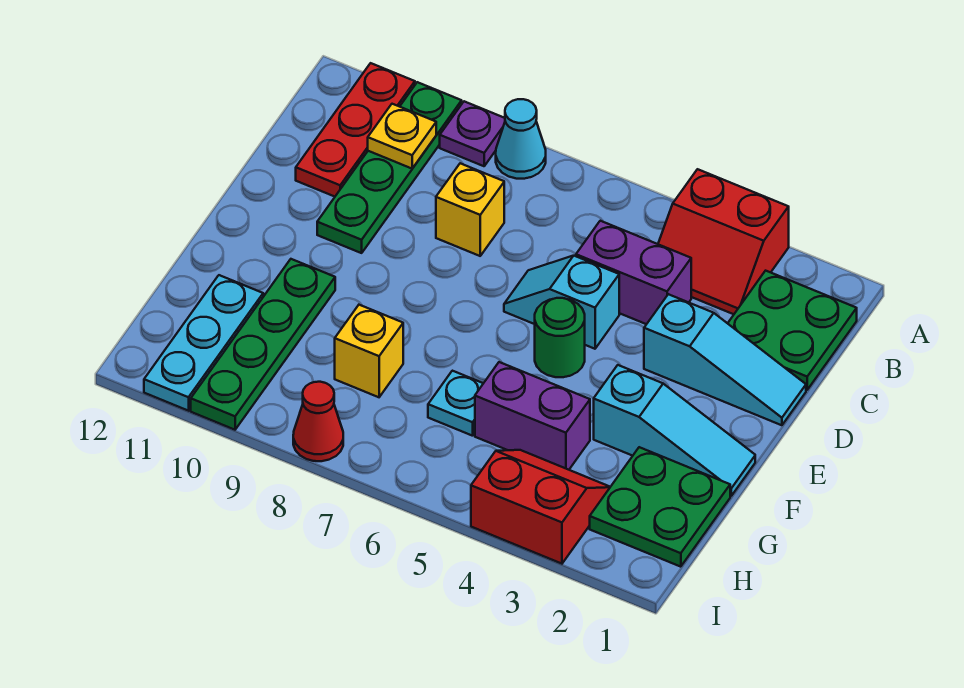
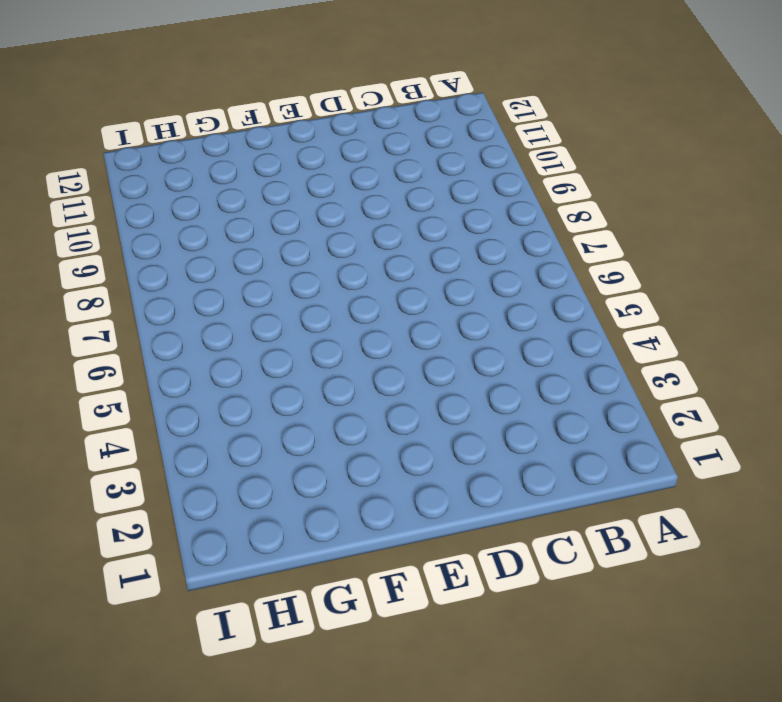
none -> red slope A3:B4 level 1 top A
none -> cyan cone A8 level 1
none -> purple plate A9 level 1

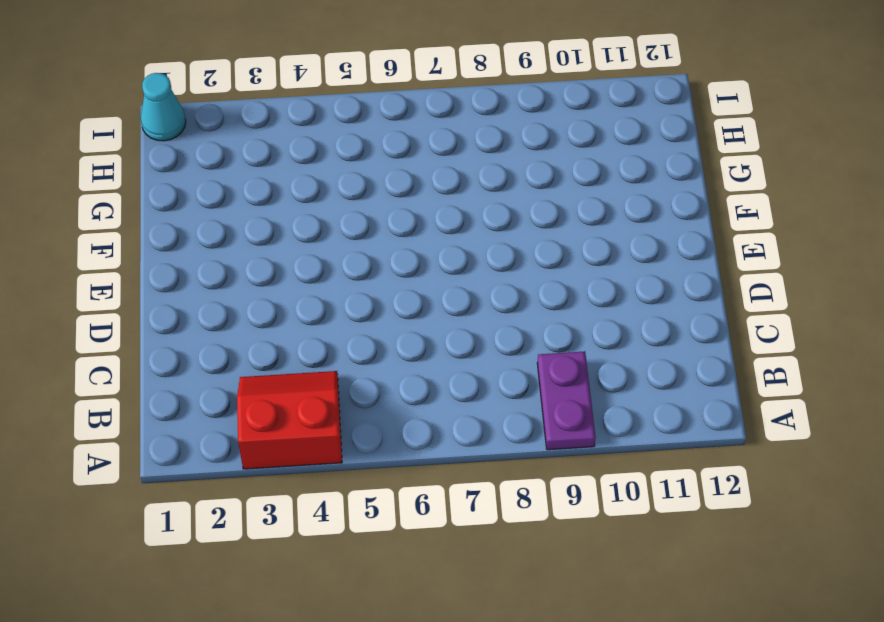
purple plate A9:B9 level 1 -> purple plate A9 level 1
cyan cone I1 level 1 -> cyan cone A8 level 1
none -> green plate A10:D10 level 1
none -> red plate A11:C11 level 1
none -> green plate B1:C2 level 1

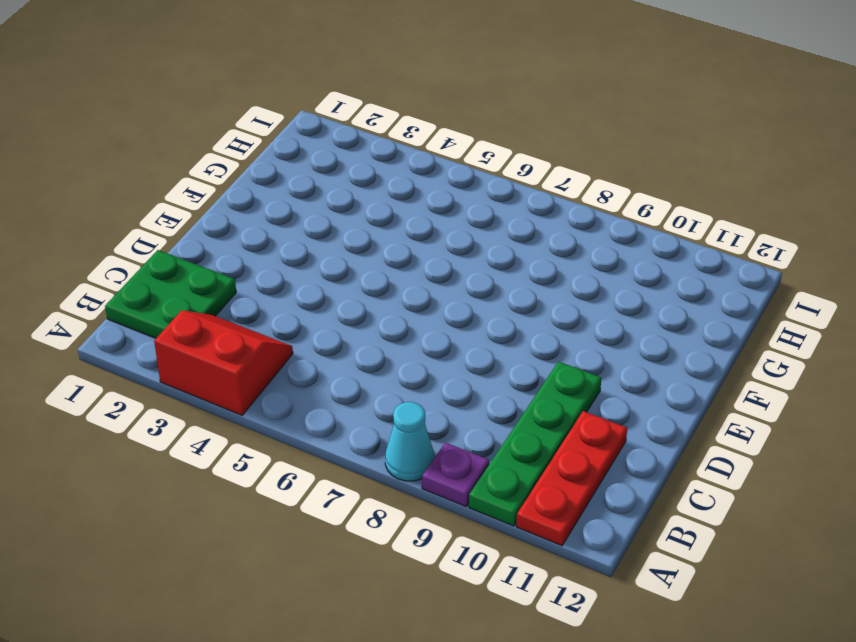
none -> purple brick C4:C5 level 1
none -> yellow brick C8 level 1
none -> cyan slope D1:D3 level 1 top 3

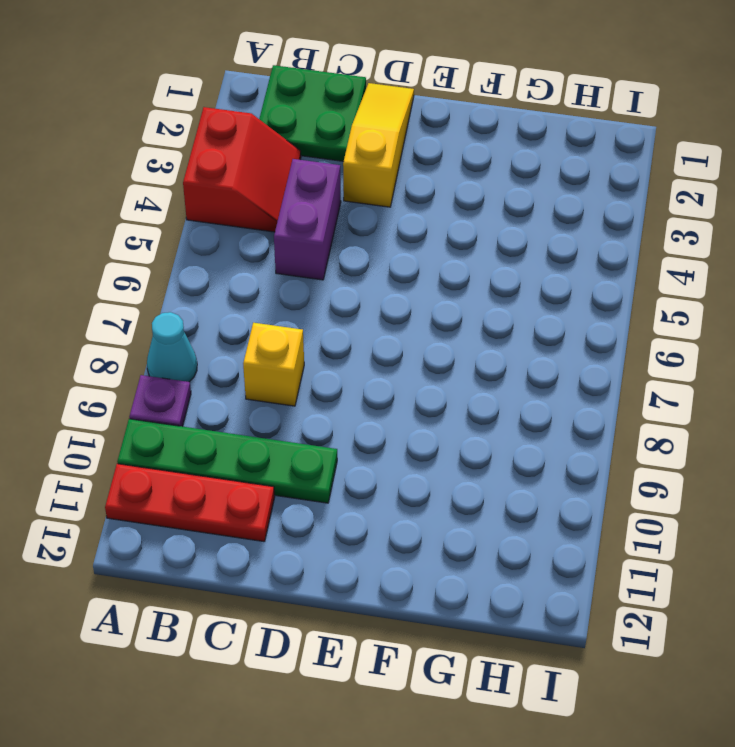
yellow slope D1:D3 level 1 top 3 -> cyan slope D1:D3 level 1 top 3
none -> cyan slope D5:D6 level 1 top 5
none -> green round brick E5 level 1
none -> cyan slope F1:F3 level 1 top 3

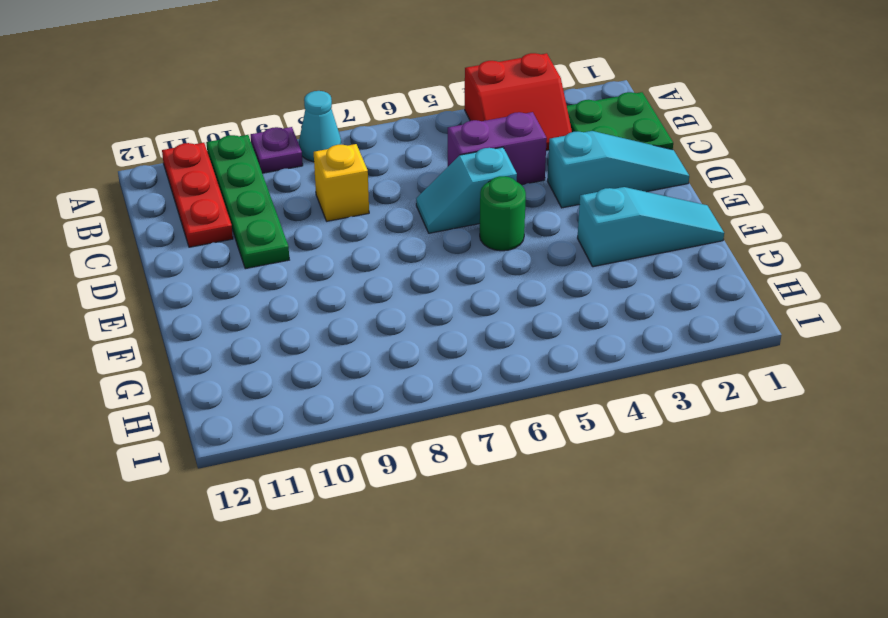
none -> green plate F10:I10 level 1
none -> green plate G1:H2 level 1
none -> purple brick G4:G5 level 1

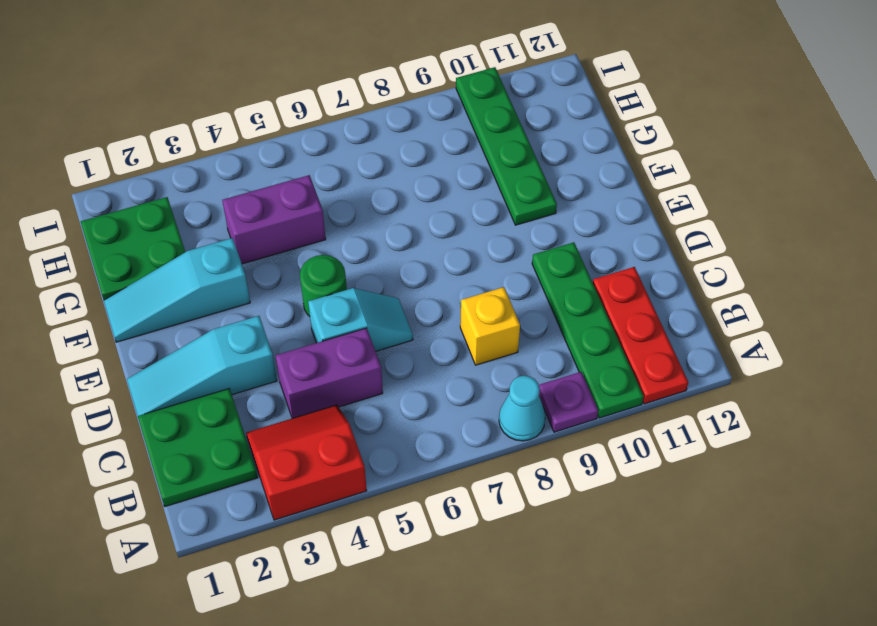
none -> cyan plate G6 level 1
none -> yellow brick G8 level 1
none -> cyan plate G11:I11 level 1

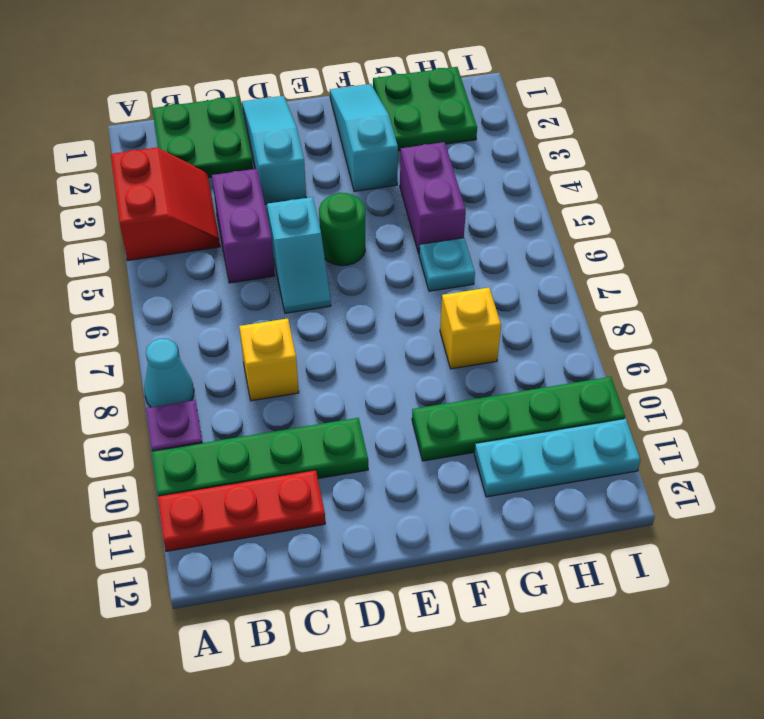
none -> red slope H3:I4 level 1 top I
none -> red cone I8 level 1
none -> yellow plate B10 level 2

